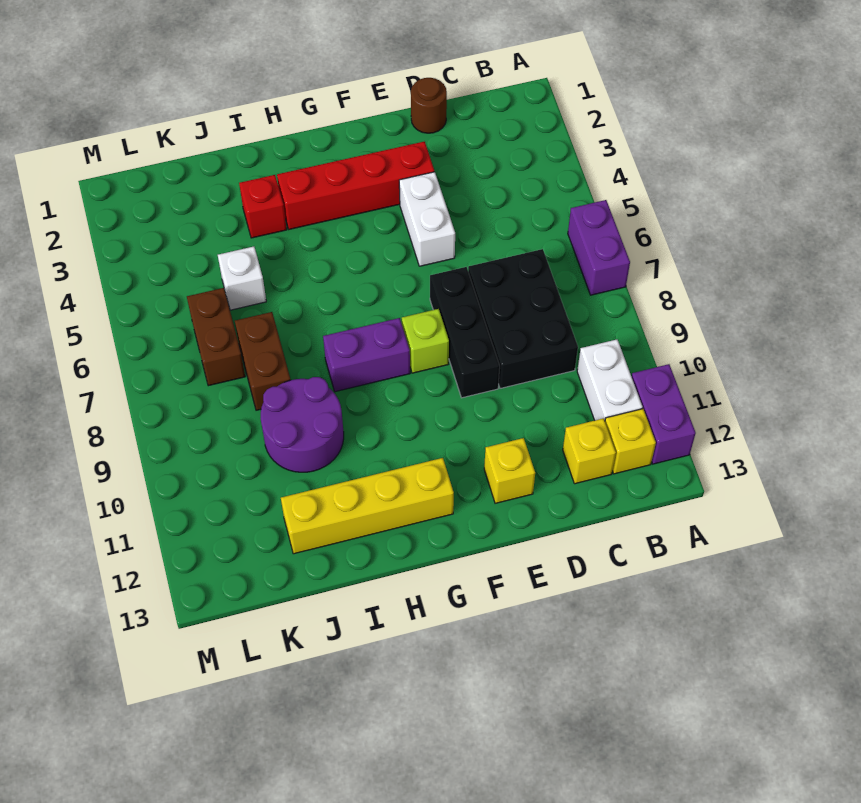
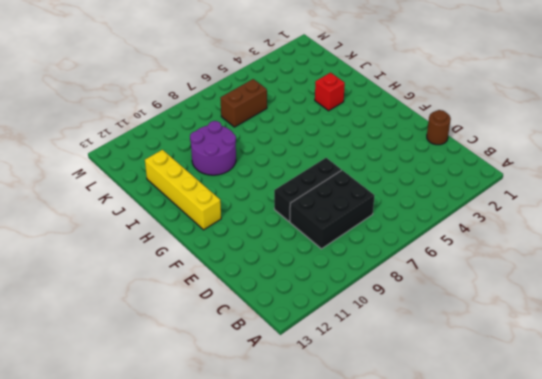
none -> purple brick A6:A7 level 1
none -> purple brick A11:A12 level 1
none -> white brick B10:B11 level 1

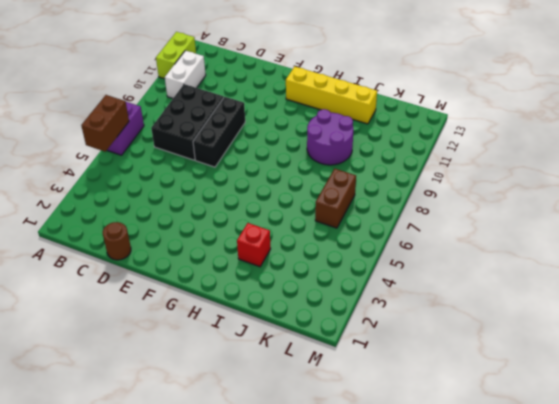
brown brick A5:A6 level 2 -> brown brick J7:J8 level 1
lime brick A11:A12 level 1 -> purple brick A11:A12 level 1
none -> yellow brick B12 level 1
none -> yellow brick C12 level 1
none -> red brick E3:H3 level 1

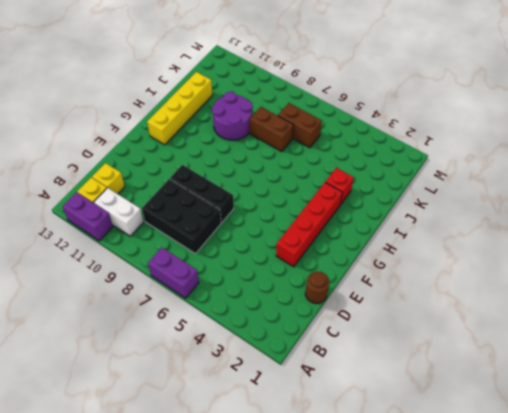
none -> white brick E4:E5 level 1
none -> yellow brick E12 level 1
none -> lime brick F8 level 1

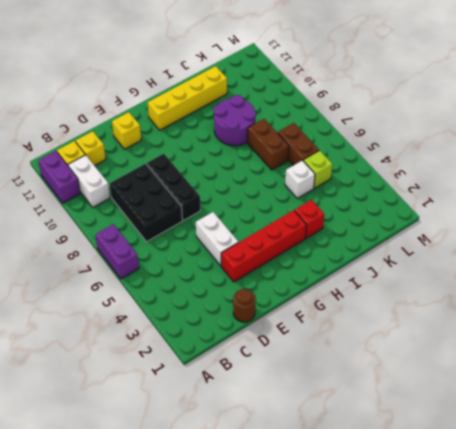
lime brick K5 level 1 -> lime brick F8 level 1
none -> purple brick G8:H8 level 1

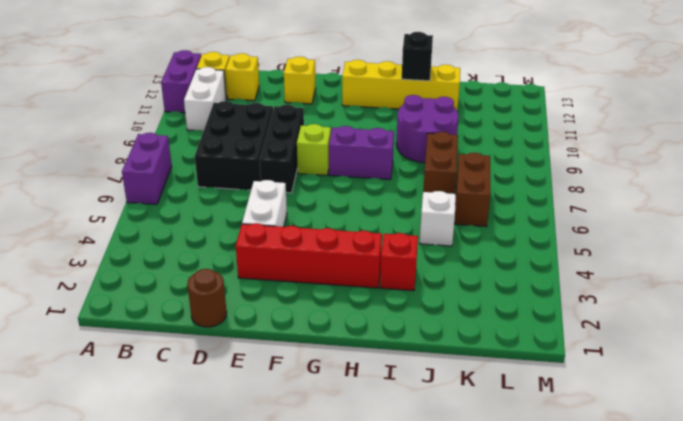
black brick I12 level 2 -> none

